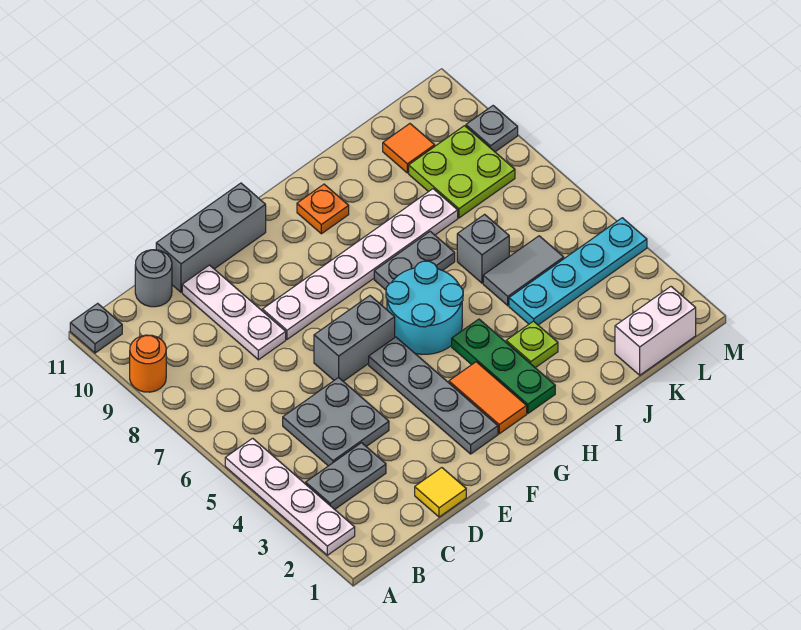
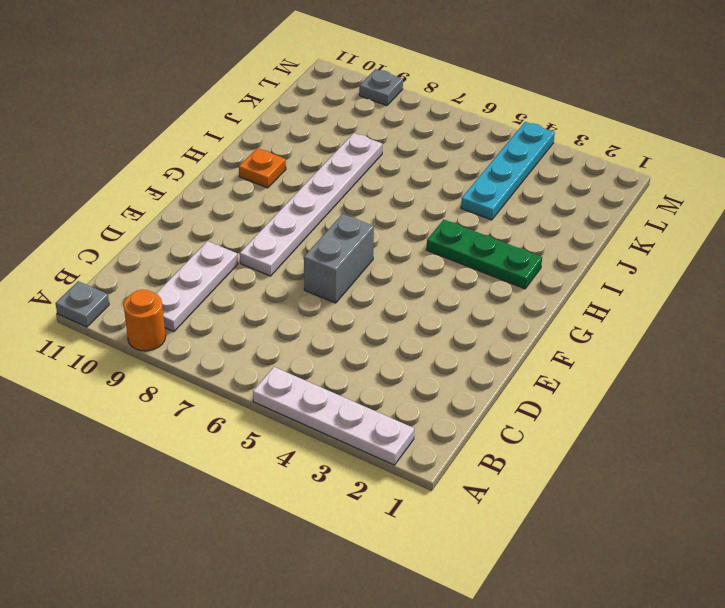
white plate B9:D9 level 1 -> white plate D8:D10 level 1
none -> grey plate B3:C3 level 1
none -> grey plate C4:D5 level 1
none -> grey round brick C11 level 1

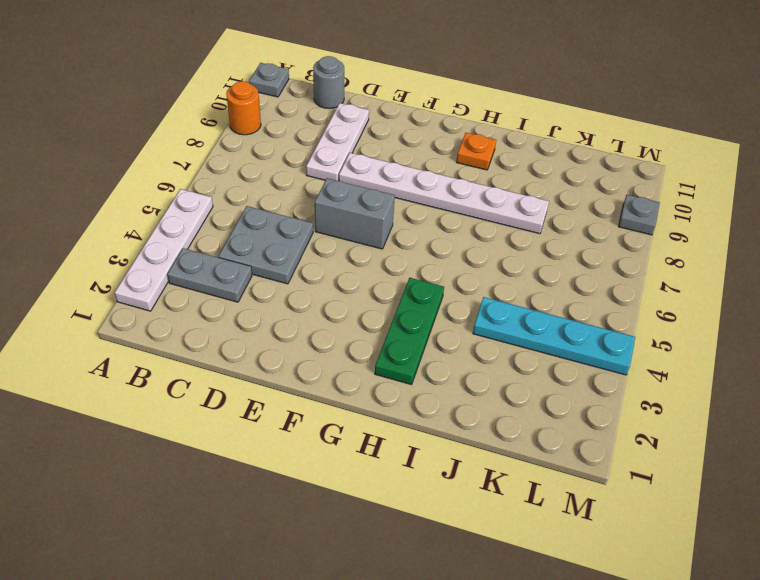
none -> yellow tile D1 level 1
none -> grey brick D11:F11 level 1
none -> grey plate F2:F5 level 1

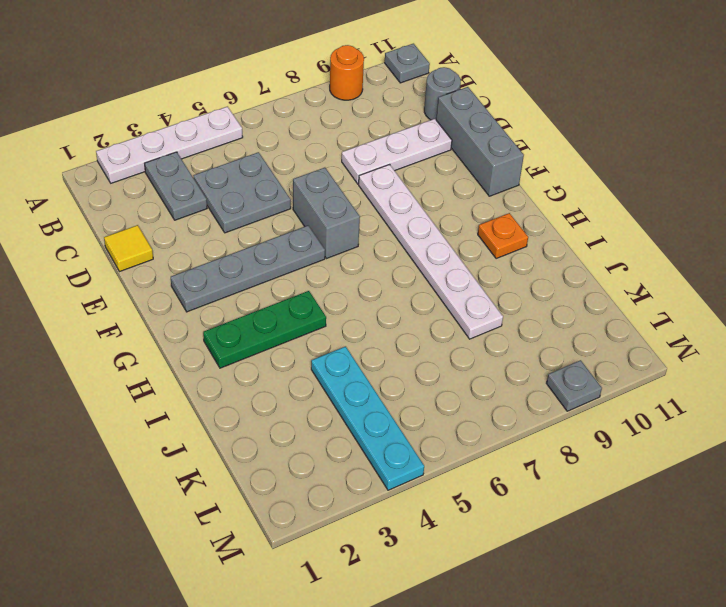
none -> orange tile G2:G3 level 1
none -> cyan round brick G5:H6 level 1
none -> grey plate H7:I7 level 1

